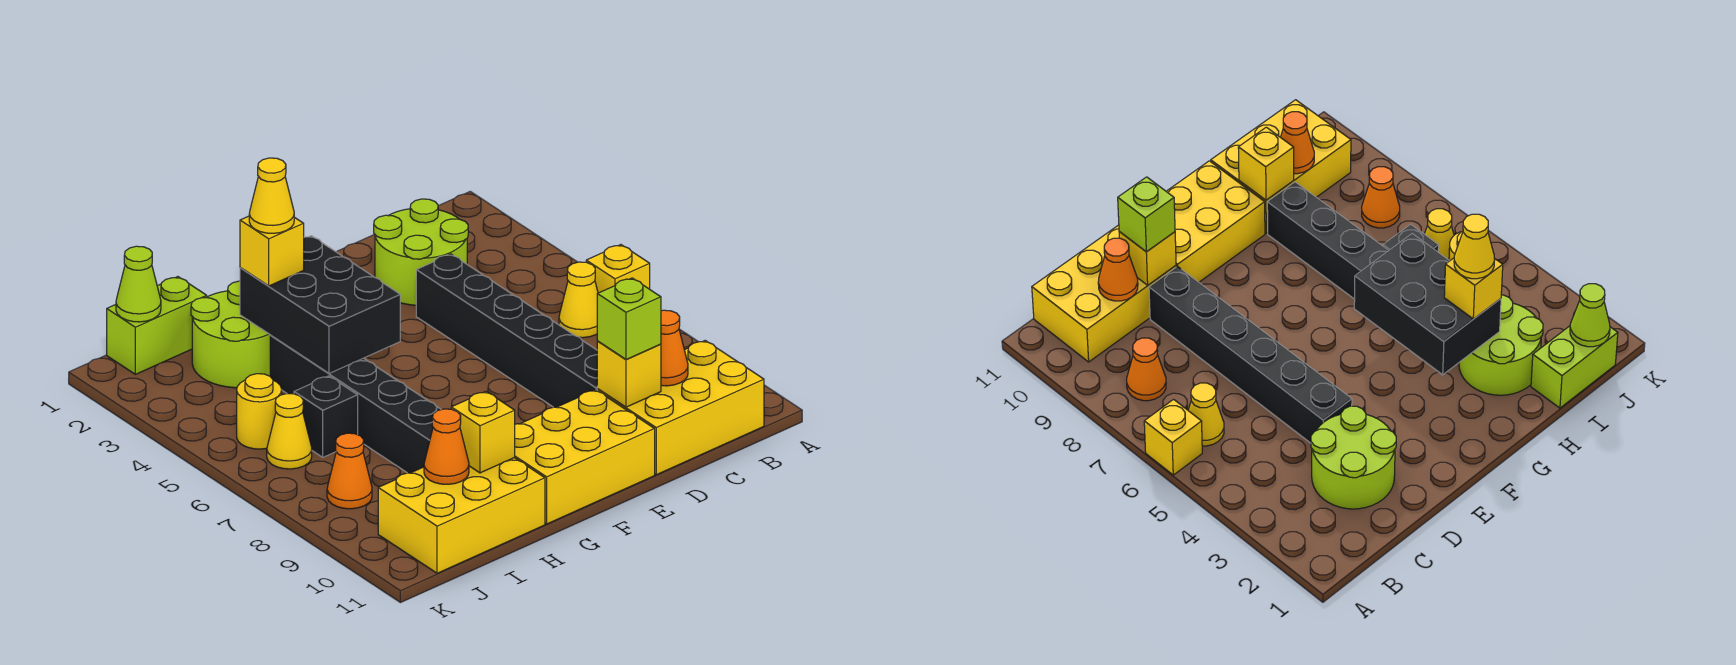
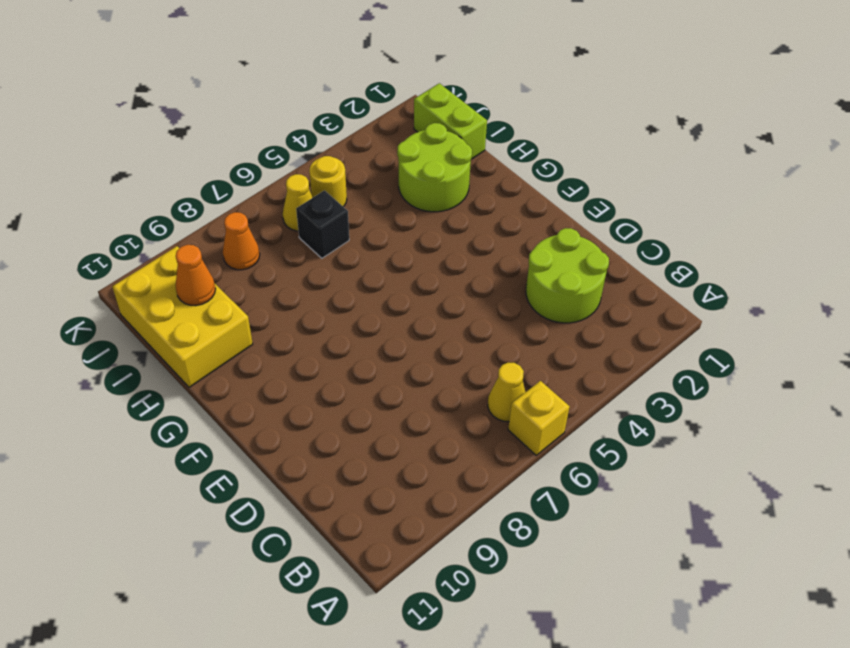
none -> orange cone B8 level 1
none -> yellow brick B10:D11 level 1
none -> black brick D4:D9 level 1

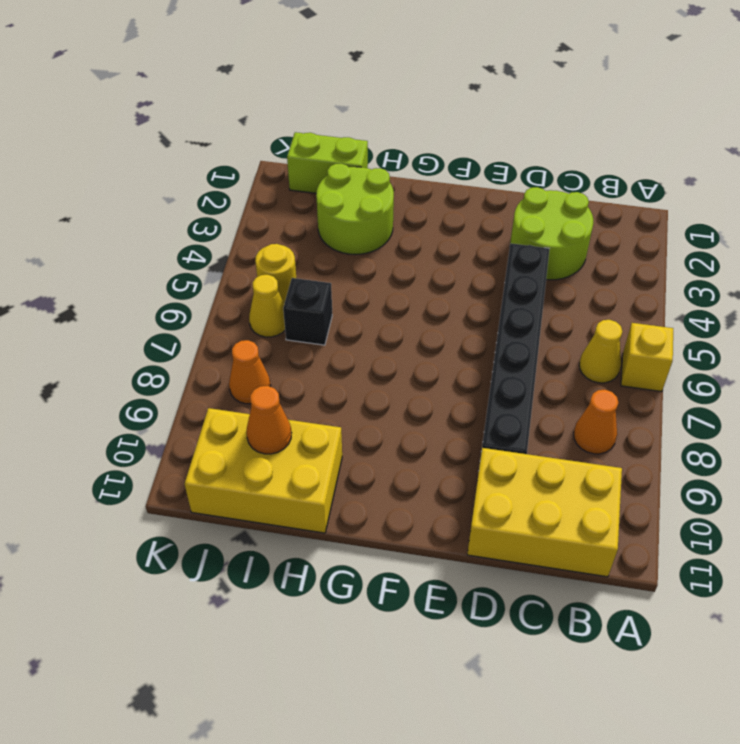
none -> yellow brick E10:G11 level 1
none -> black brick H4:H9 level 1
none -> orange cone C10 level 2

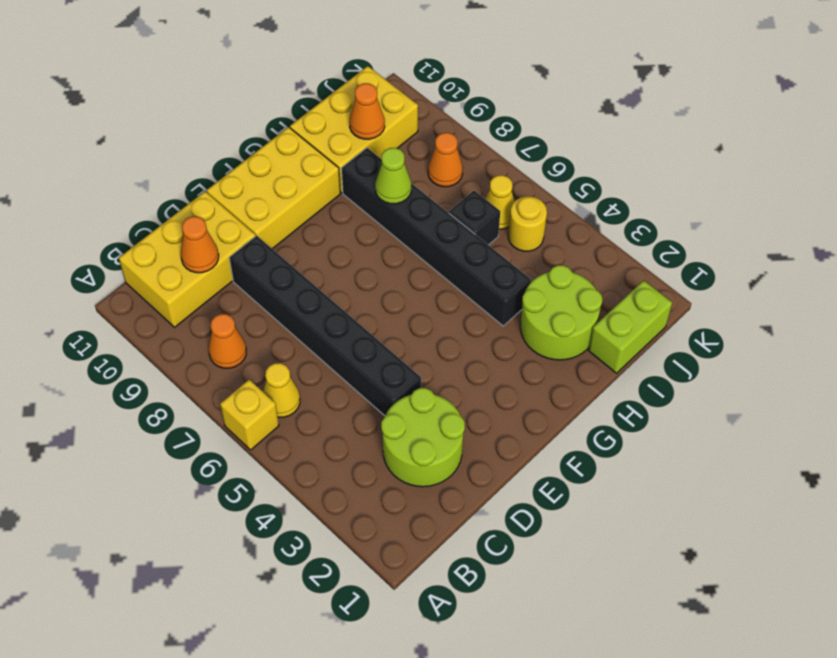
lime cone H8 level 2 -> lime cone J1 level 2
none -> yellow brick D10 level 2
none -> black brick G3:H5 level 2
none -> yellow brick H10 level 2

